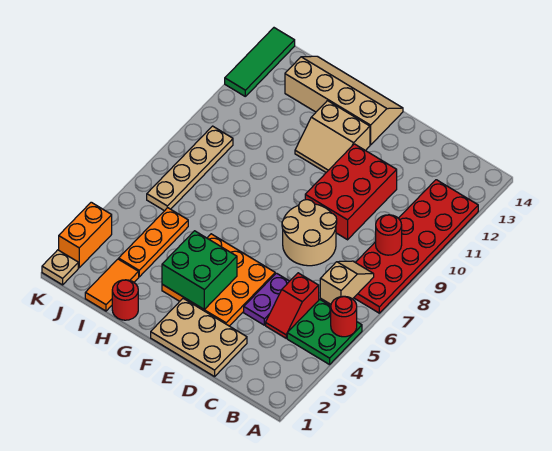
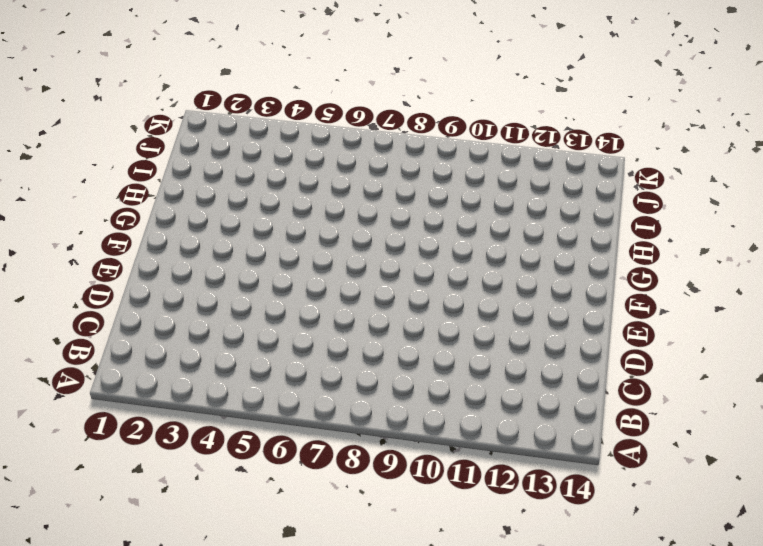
none -> green plate A4:B5 level 1
none -> red plate A7:B12 level 1
none -> red slope C4:C5 level 1 top 5

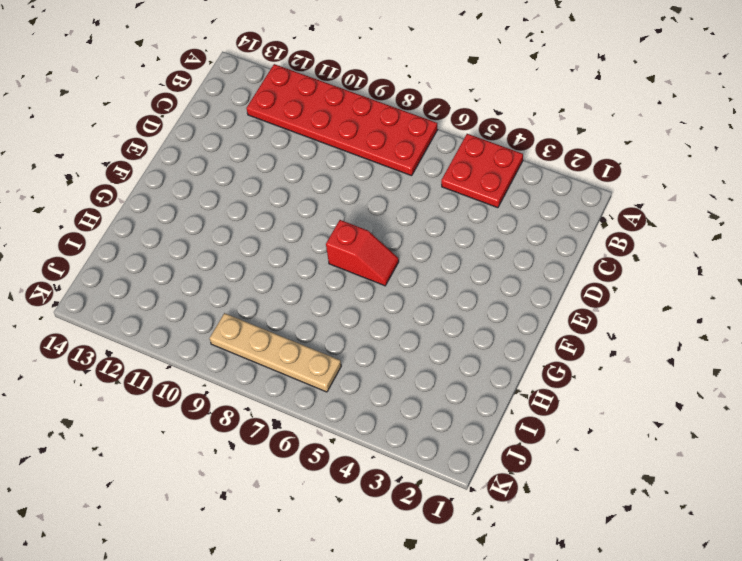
red plate A4:B5 level 1 -> green plate A4:B5 level 1
red slope F6:F7 level 1 top 7 -> red slope C4:C5 level 1 top 5
none -> tan plate D1:F2 level 1
none -> purple plate D4:D5 level 1
none -> tan round brick D7:E8 level 1

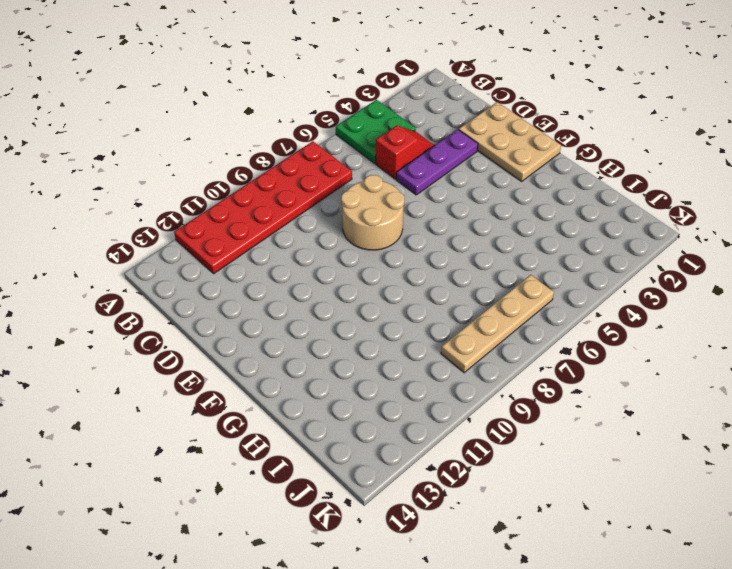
purple plate D3:D5 level 1 -> purple plate D4:D5 level 1
none -> red brick D9:E11 level 1
none -> orange plate E3:G5 level 1
none -> tan slope F11:G12 level 1 top 12

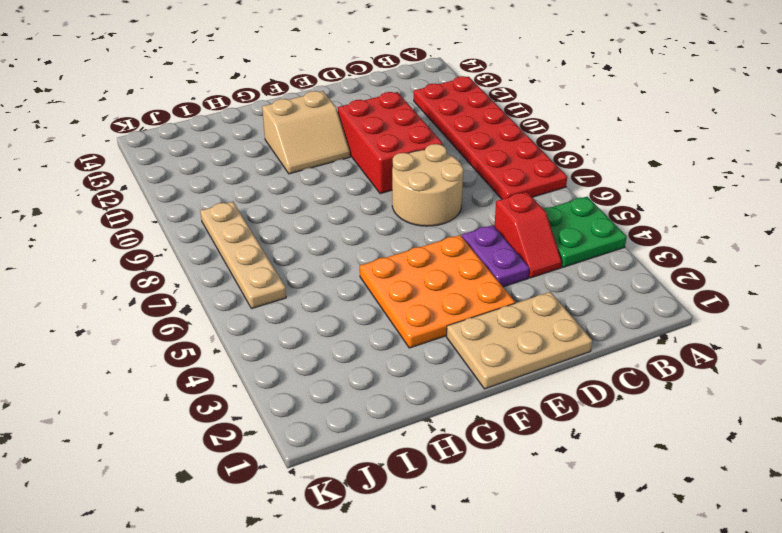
none -> tan slope F13:I14 level 1 top 13
none -> red round brick H1 level 1
none -> orange tile I1:I2 level 1

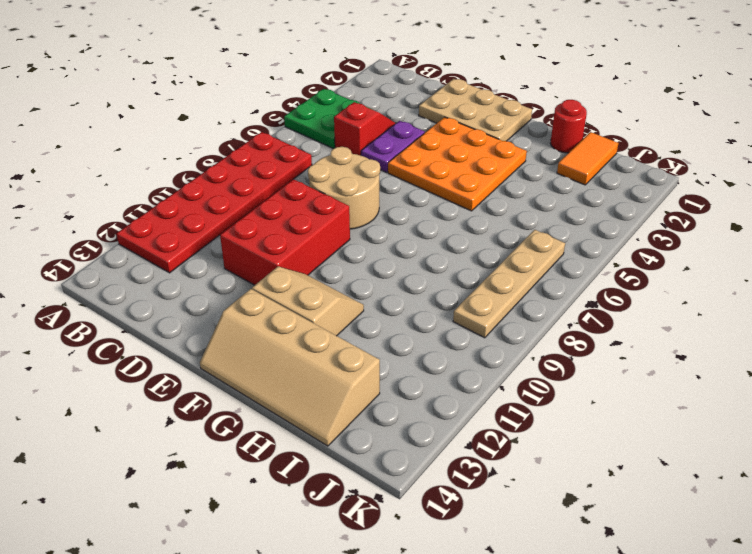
none -> orange plate I3:I5 level 1
none -> tan plate K1 level 1
none -> orange brick K2:K3 level 1

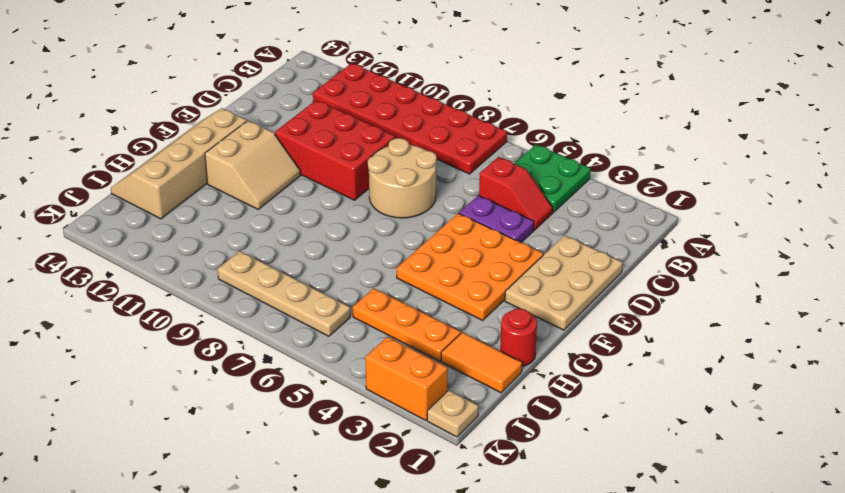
none -> green tile K12:K14 level 1
none -> red round brick A5 level 2
none -> tan slope B6:B7 level 2 top 6

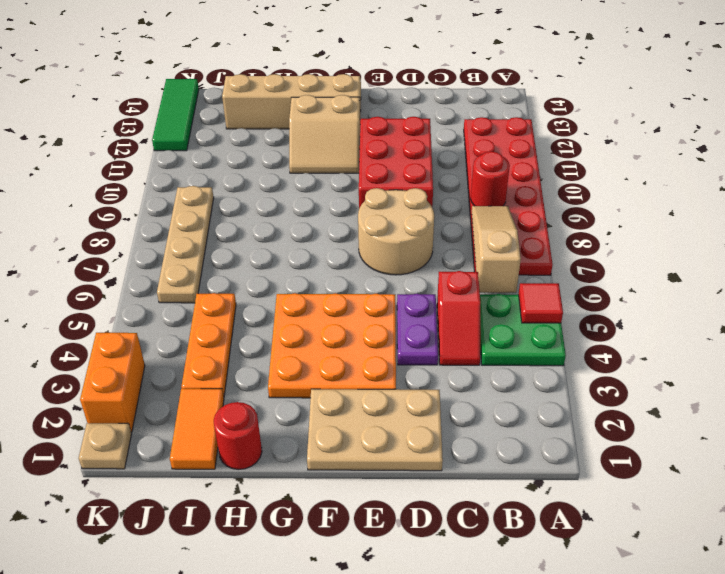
red tile A5 level 2 -> red round brick A5 level 2
tan slope B6:B8 level 2 top 6 -> tan slope B6:B7 level 2 top 6
none -> green brick F3:G4 level 2

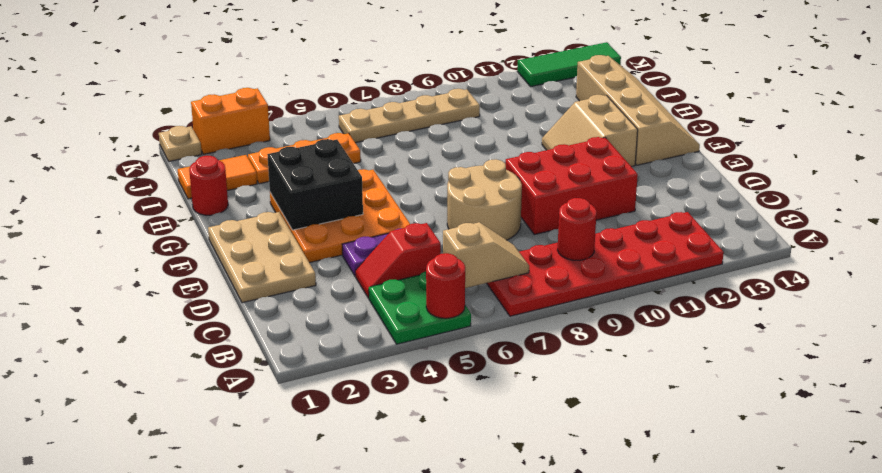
black brick F3:G4 level 2 -> green brick F3:G4 level 2

